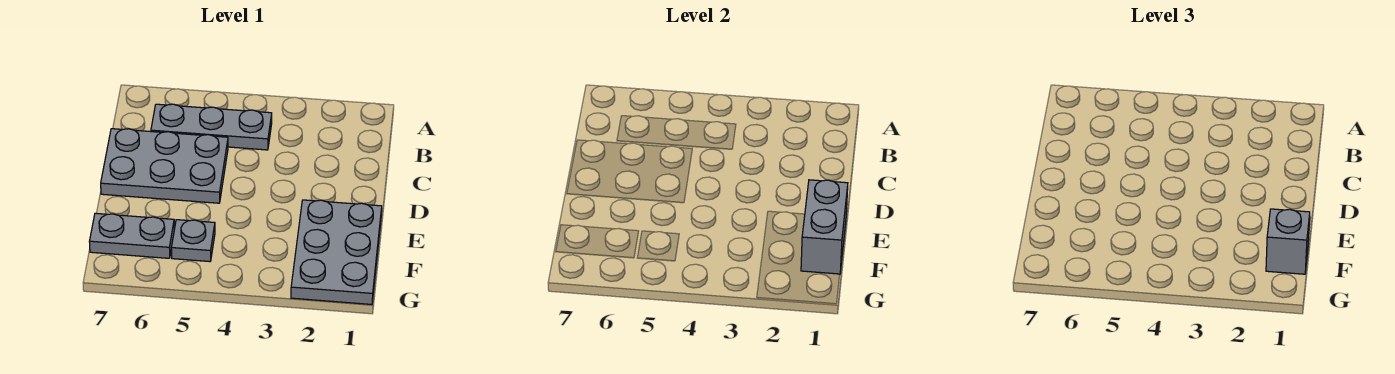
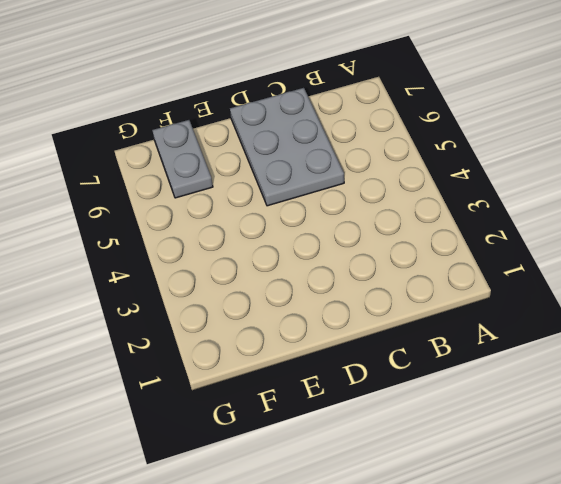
none -> grey plate B4:B6 level 1
none -> grey plate E1:G2 level 1

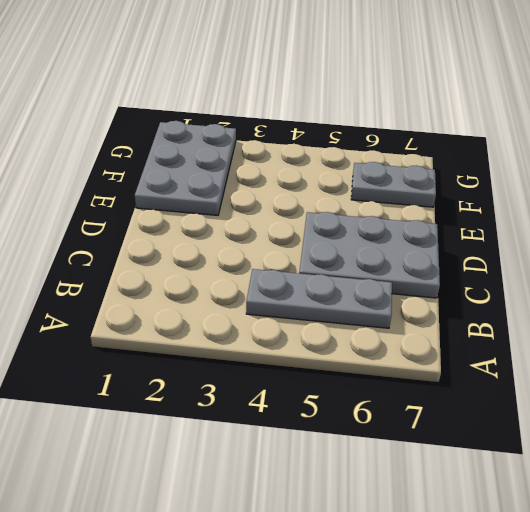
none -> grey plate F5 level 1
none -> grey brick E1:F1 level 2

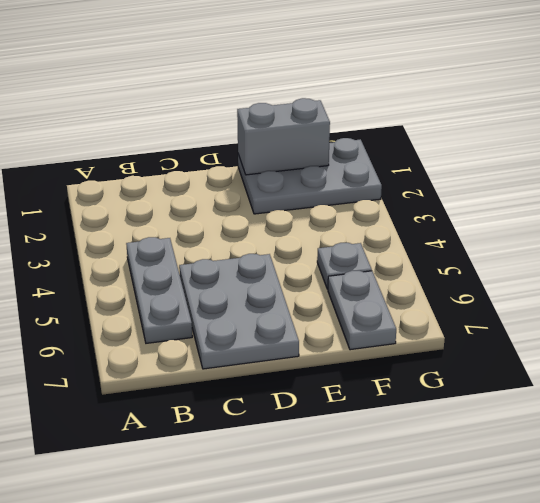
none -> grey brick F1 level 3

